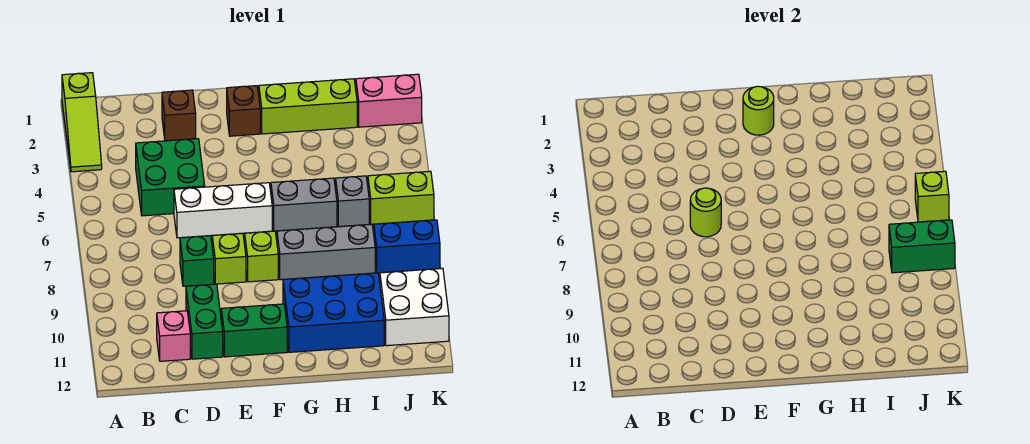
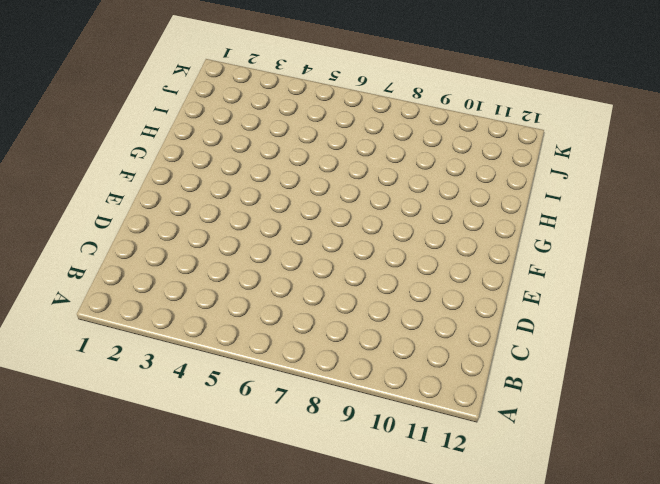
none -> lime slope A1:A3 level 1 top 1
none -> green brick C4:D5 level 1
none -> pink brick C11 level 1

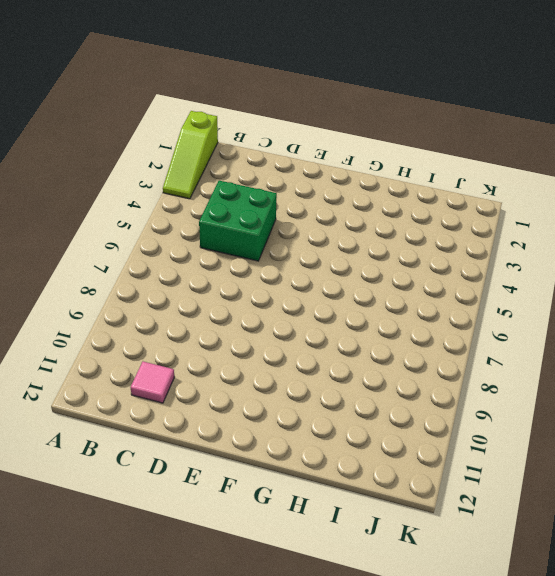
pink tile C11 level 1 -> pink brick C11 level 1
none -> brown brick D2 level 1
none -> white brick D6:F6 level 1
none -> green brick D8 level 1

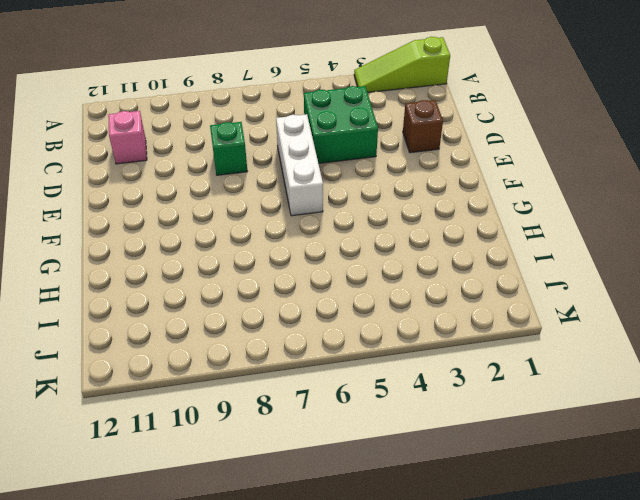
none -> green brick D10:D11 level 1
none -> lime brick E8 level 1
none -> green brick E11:F11 level 1

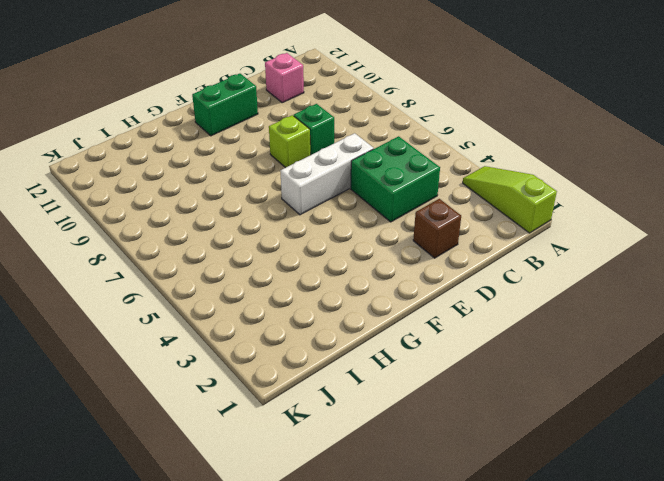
none -> green brick D10:D11 level 1
none -> brown brick F2 level 1
none -> lime brick F8 level 1

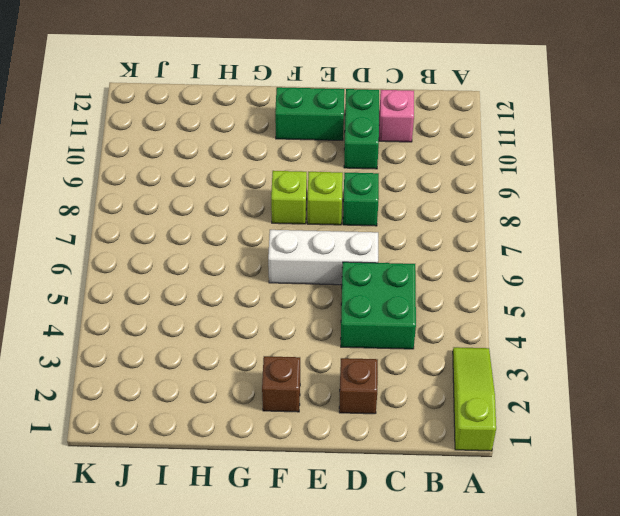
none -> lime brick G2:I2 level 1
none -> grey brick G6:H6 level 1
none -> grey brick G8:I8 level 1

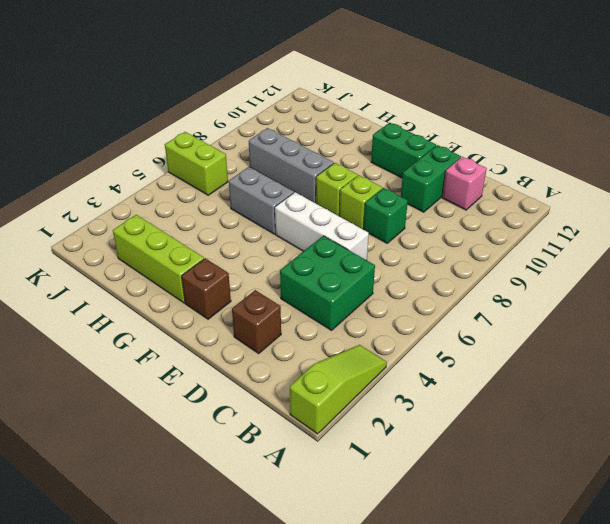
none -> blue brick G10:I11 level 1
none -> grey brick I6 level 1
none -> pink brick J2:K2 level 1

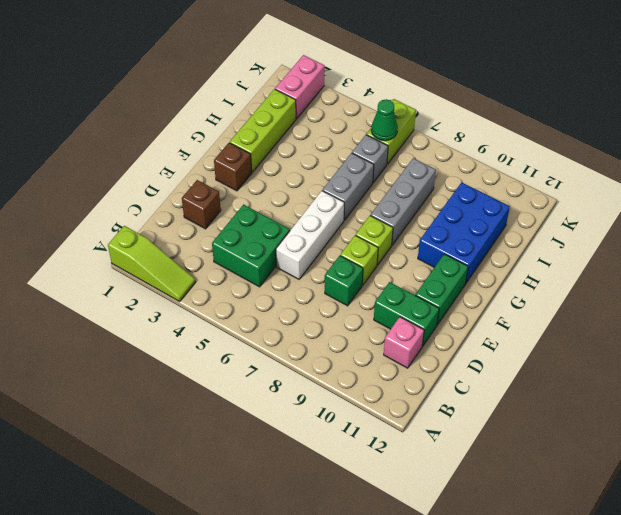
green cone J6 level 2 -> none
none -> blue brick J8:K8 level 1
none -> white brick J10:K11 level 1
none -> lime round brick D6 level 2

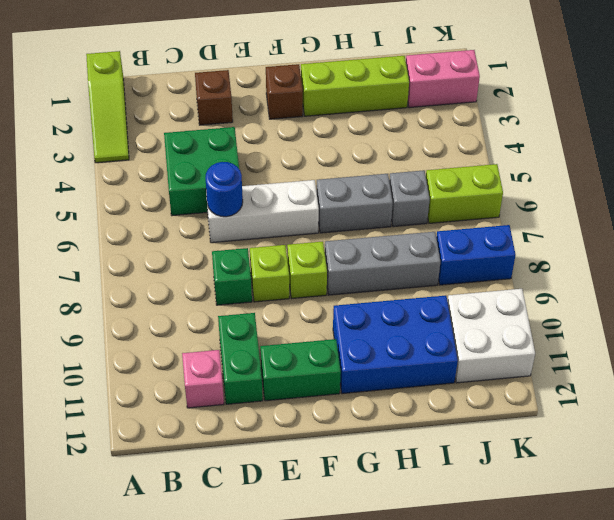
blue round brick D6 level 2 -> lime round brick D6 level 2
none -> lime round brick F2 level 2
none -> green brick J8:K8 level 2
none -> lime brick K6 level 2

